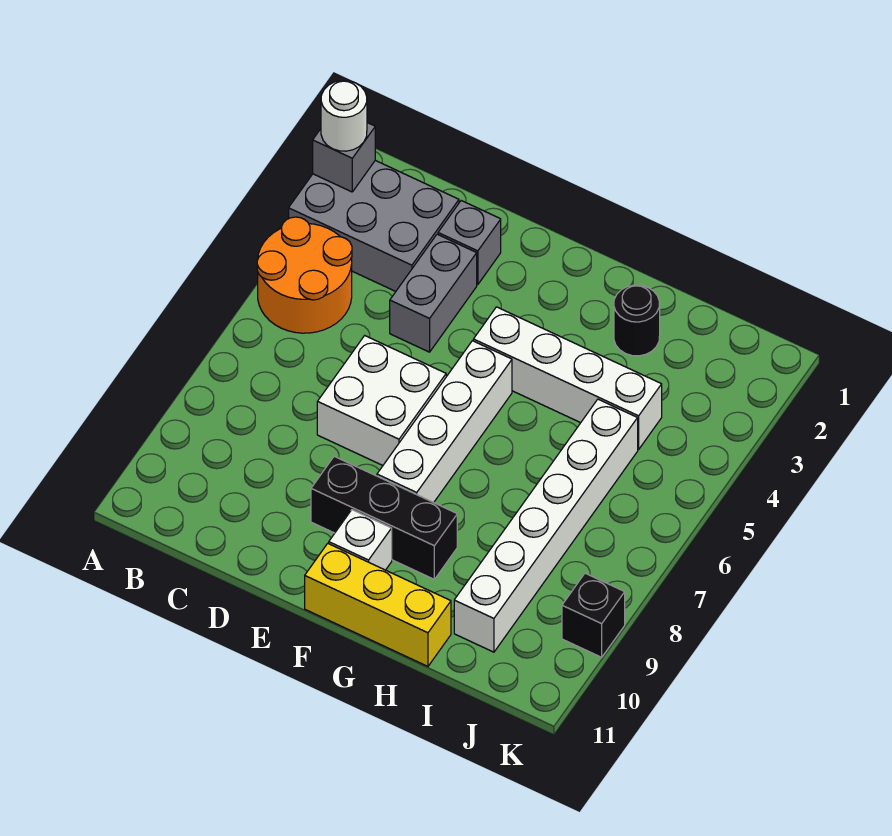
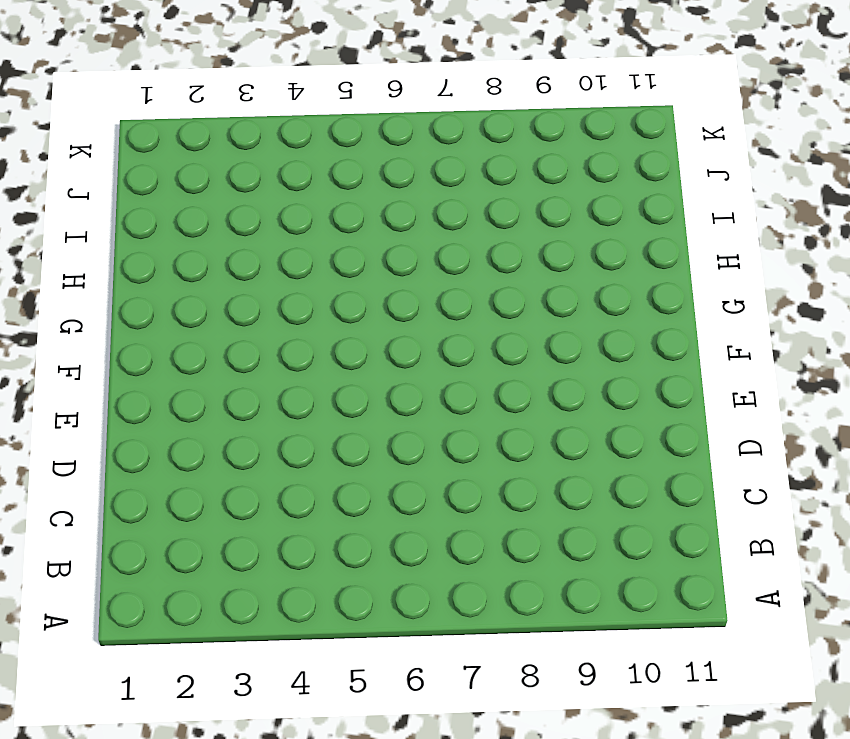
none -> grey brick A2:C3 level 1
none -> orange round brick A4:B5 level 1
none -> grey brick D2 level 1

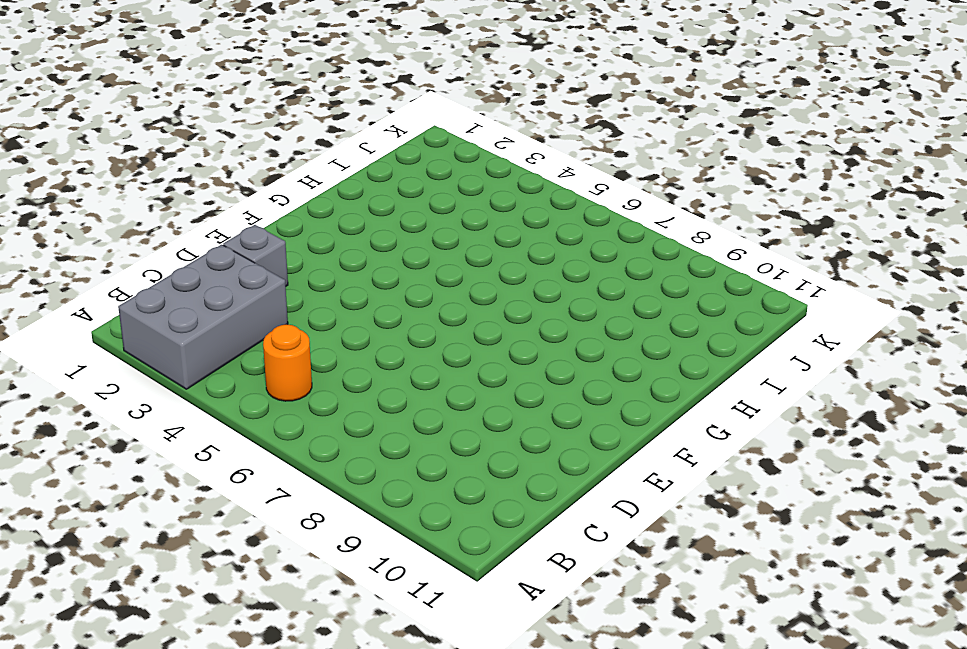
orange round brick B5 level 1 -> orange round brick A4:B5 level 1
none -> grey brick D3:D4 level 1
none -> white brick D6:E7 level 1
none -> black brick E9:G9 level 1

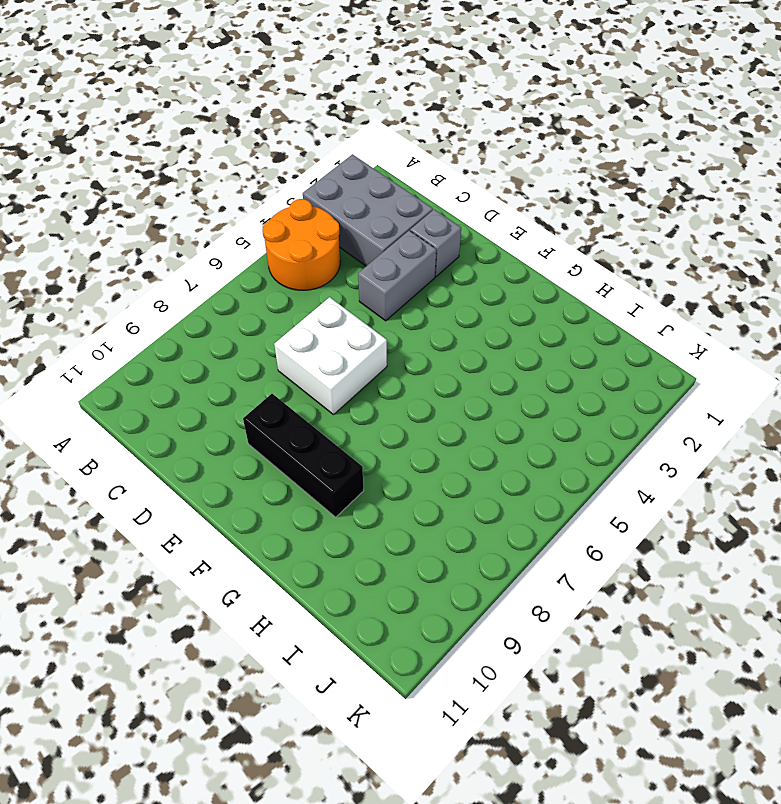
none -> white brick F4:I4 level 1
none -> white brick F5:F8 level 1
none -> white brick F10 level 1

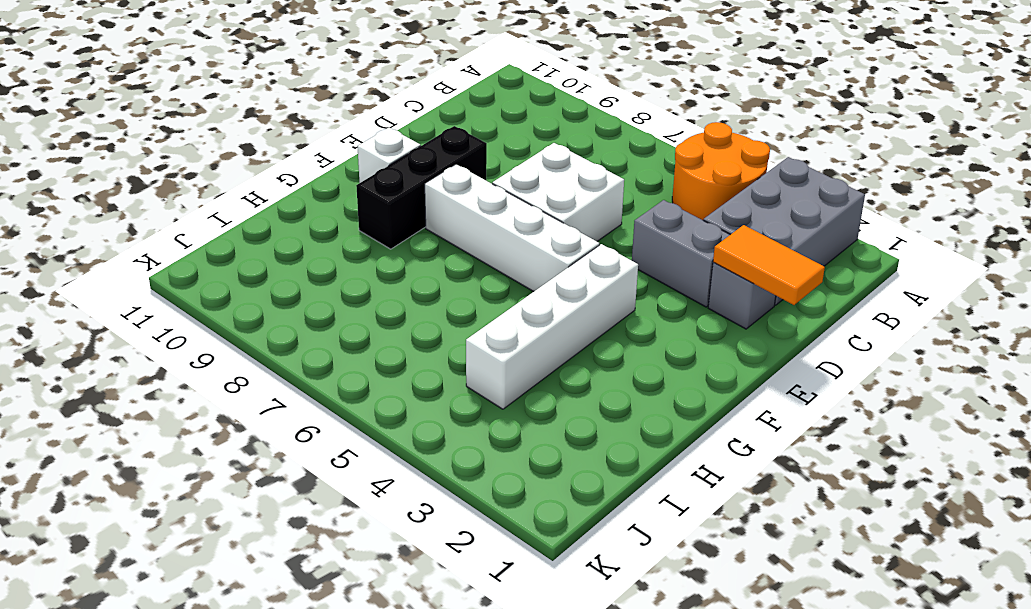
orange tile D1:D2 level 2 -> none
none -> yellow brick F11:H11 level 1
none -> black round brick H2 level 1
none -> white brick I5:I10 level 1

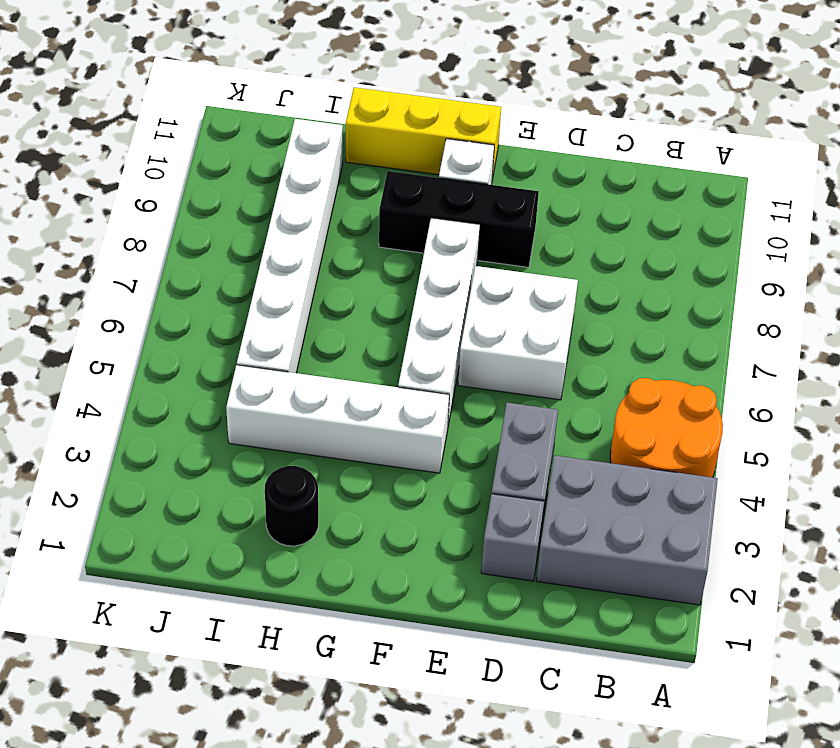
none -> black brick K9 level 1
none -> grey brick A2 level 2
none -> white round brick A2 level 3

